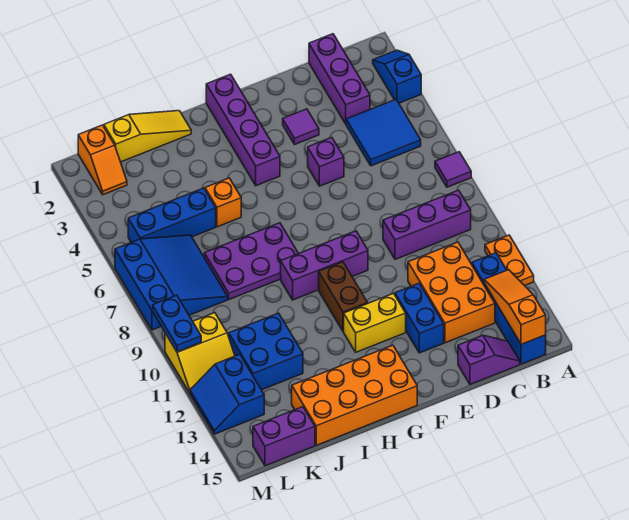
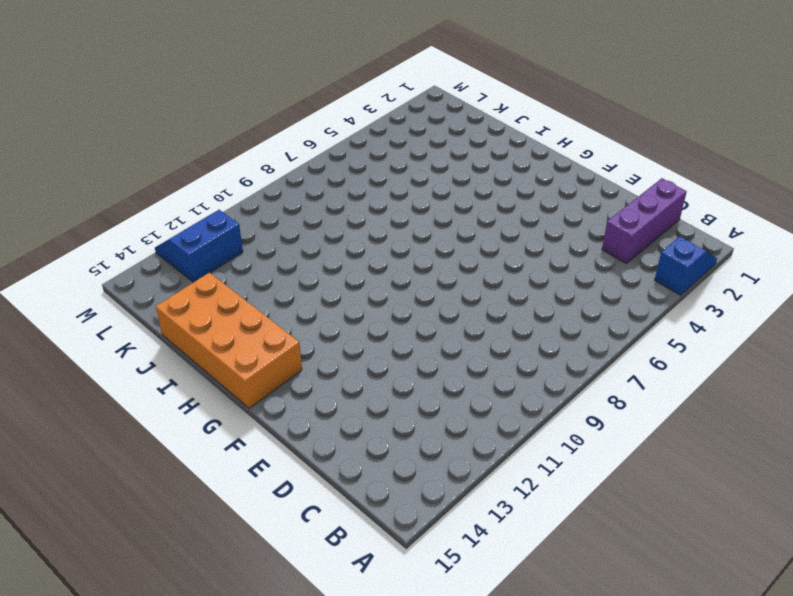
none -> purple tile A7 level 1
none -> orange plate A11:A12 level 1
none -> blue tile B4:C5 level 1

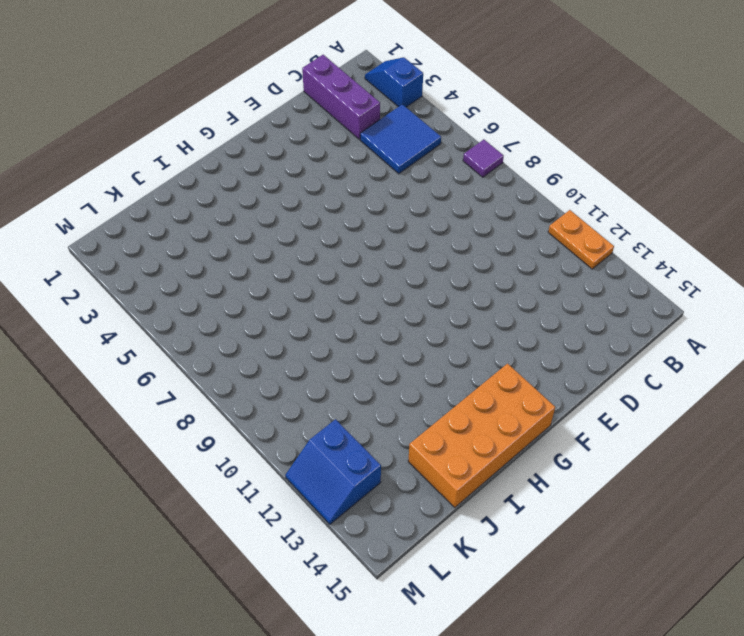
none -> purple brick B9:D9 level 1
none -> blue brick B12:B15 level 1
none -> orange brick C11:D13 level 1

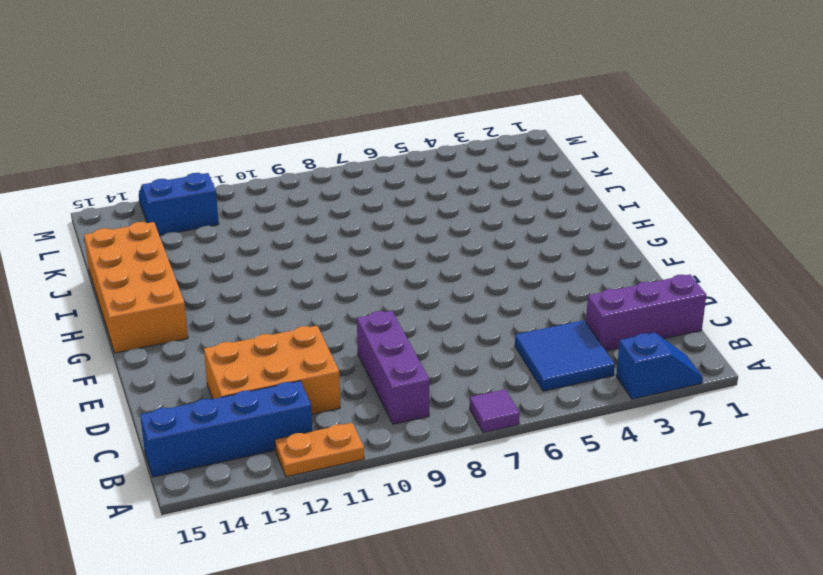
none -> purple slope C15:D15 level 1 top D
none -> purple tile E3 level 1
none -> purple brick E5 level 1

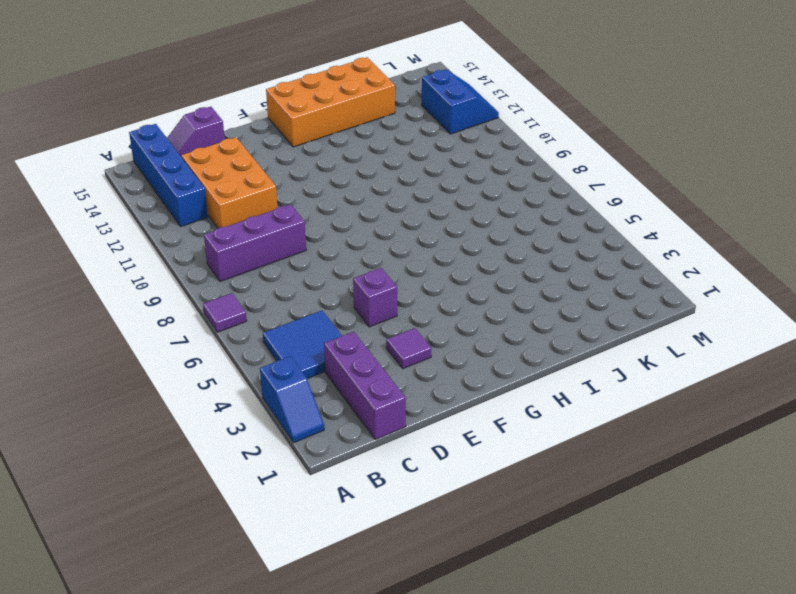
none -> orange plate A11:A12 level 1
none -> blue brick E12:E13 level 1
none -> purple brick F9:H9 level 1

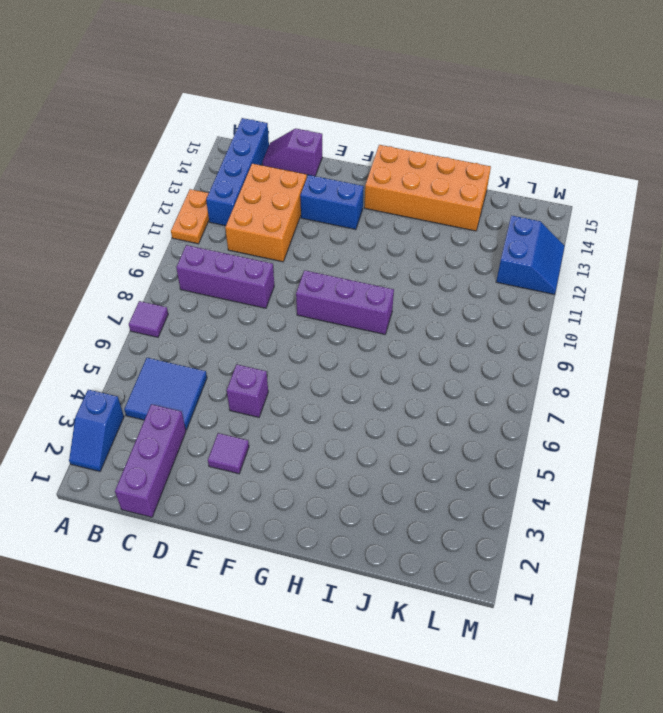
blue brick E13:F13 level 1 -> blue brick E12:E13 level 1
none -> yellow brick F12:G12 level 1
none -> purple brick G1:G4 level 1
none -> brown brick G10:G11 level 1

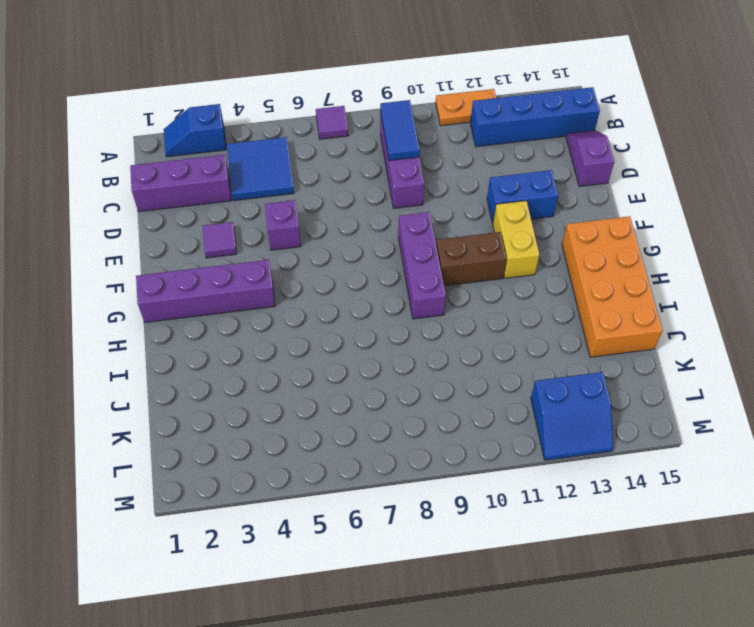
blue tile B9:C9 level 2 -> none
none -> orange brick C11:D13 level 1
none -> purple plate H7:J8 level 1
none -> yellow slope I1:K1 level 1 top K

